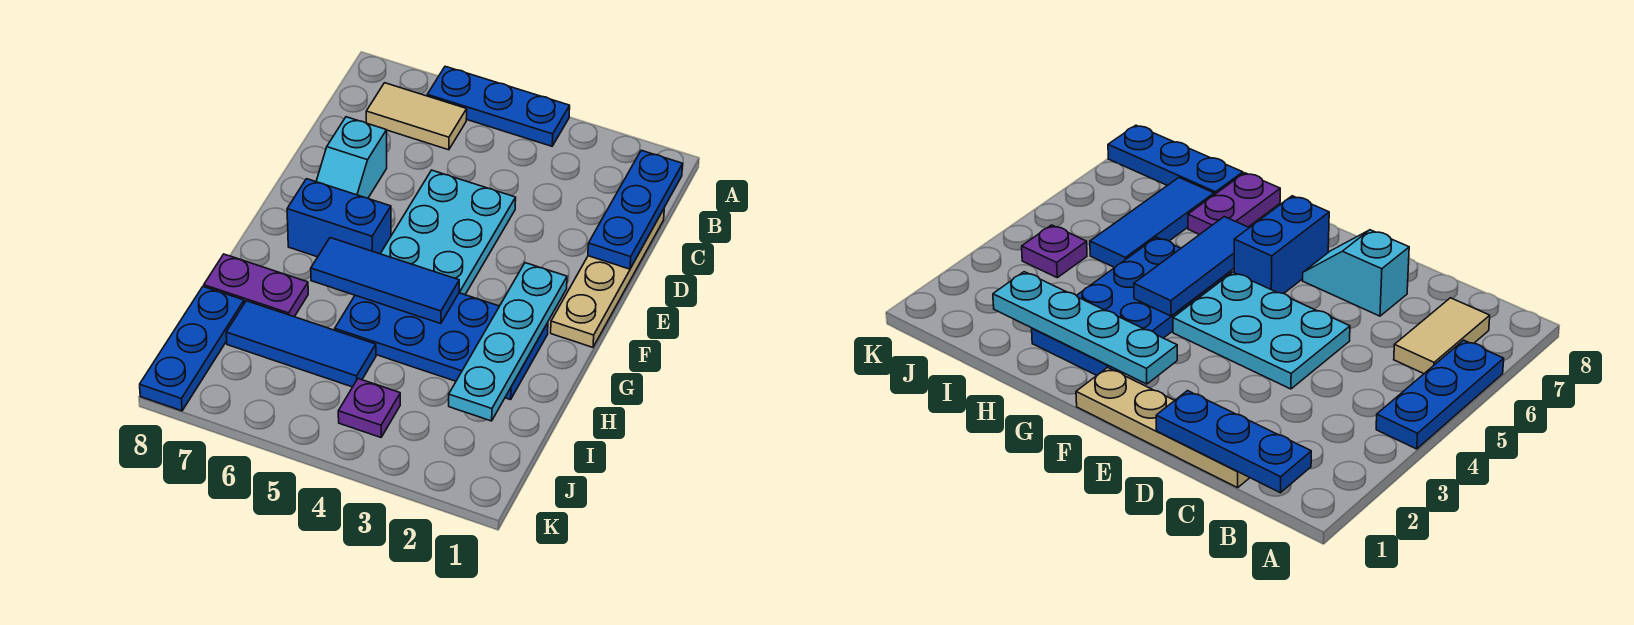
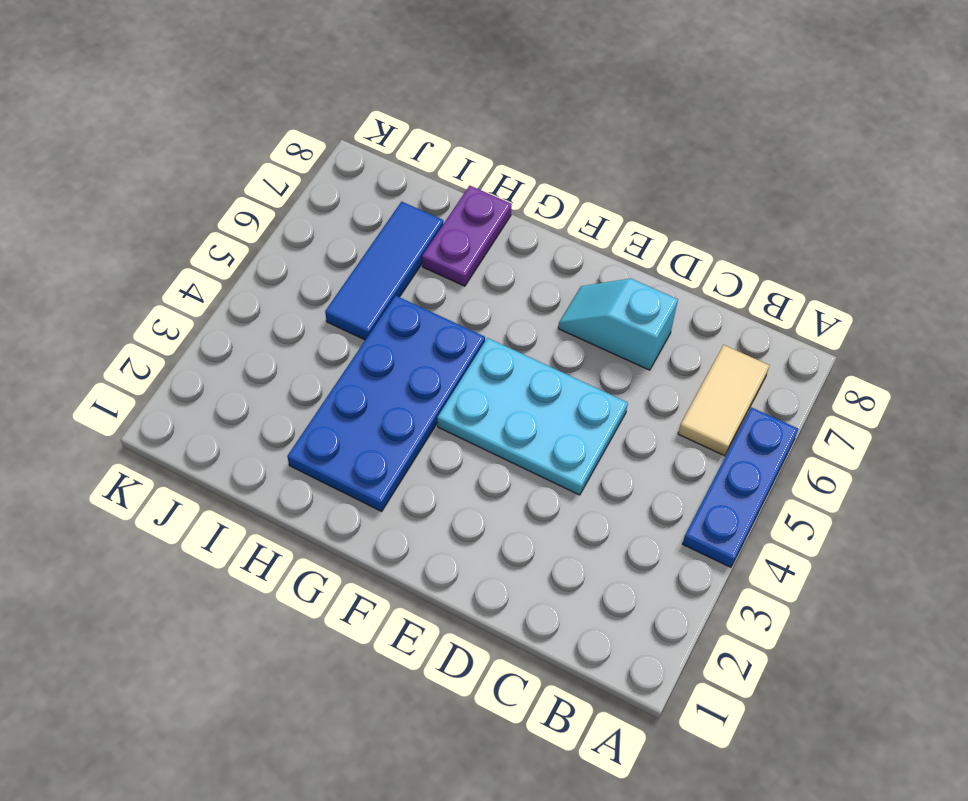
none -> tan plate C1:F1 level 1
none -> blue brick F6:F7 level 1
none -> blue plate I8:K8 level 1

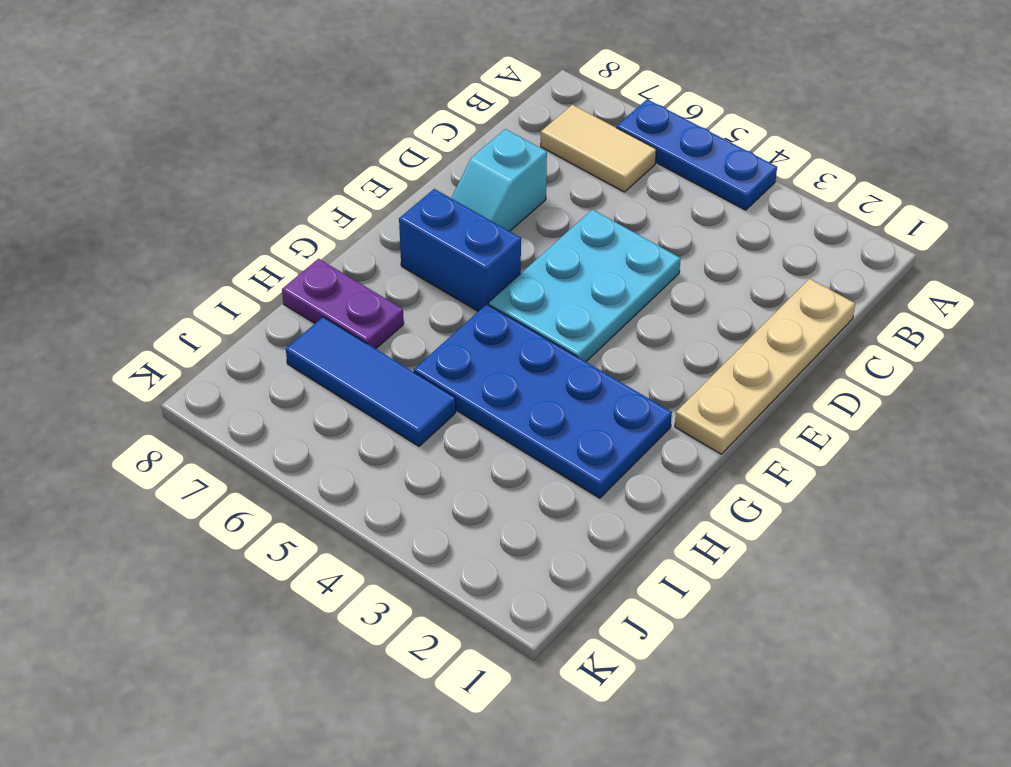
none -> blue plate I8:K8 level 1
none -> purple plate J4 level 1
none -> blue plate B1:D1 level 2

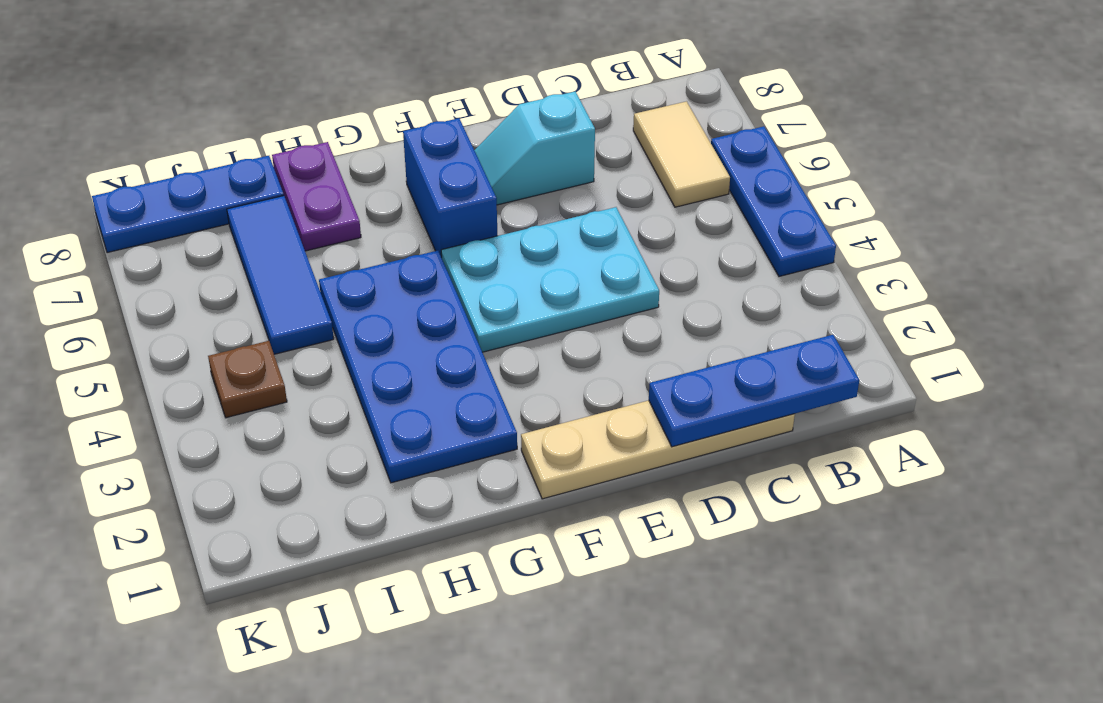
brown plate J4 level 1 -> purple plate J4 level 1
none -> cyan plate F2:I2 level 2
none -> blue tile G4:G6 level 2

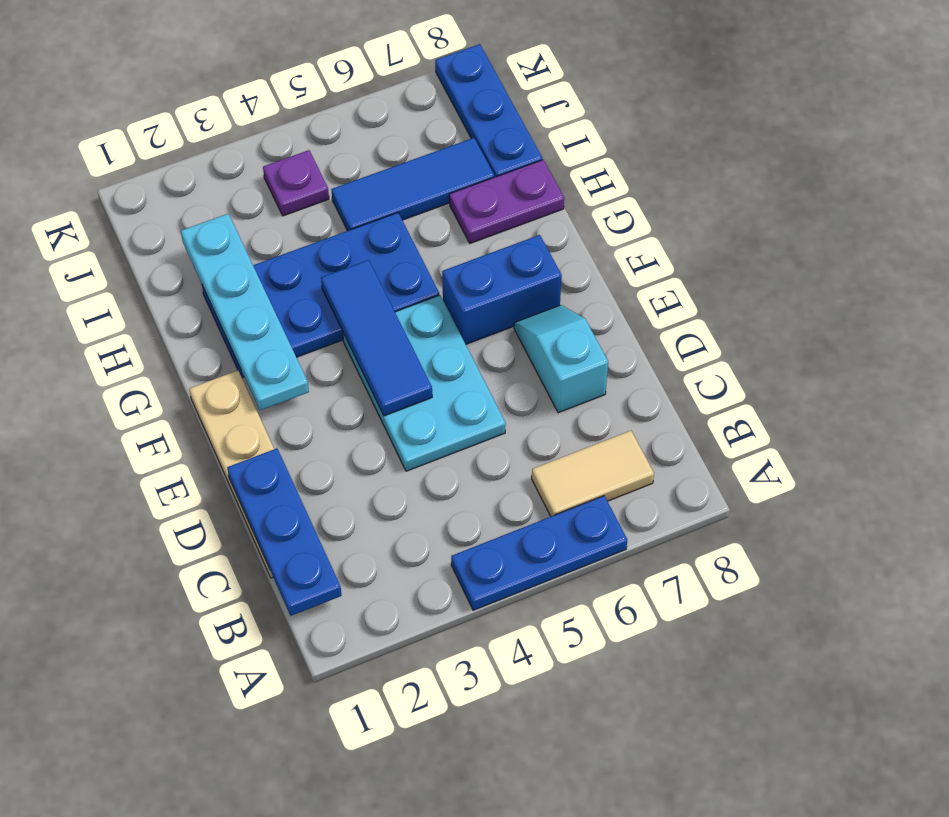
blue tile E4:G4 level 2 -> blue tile G4:G6 level 2

